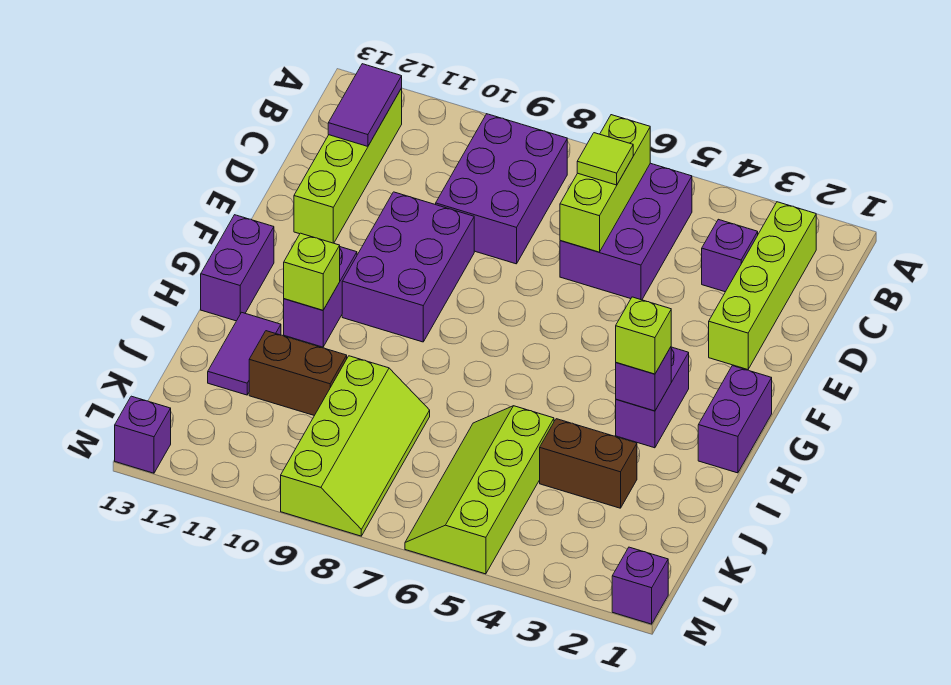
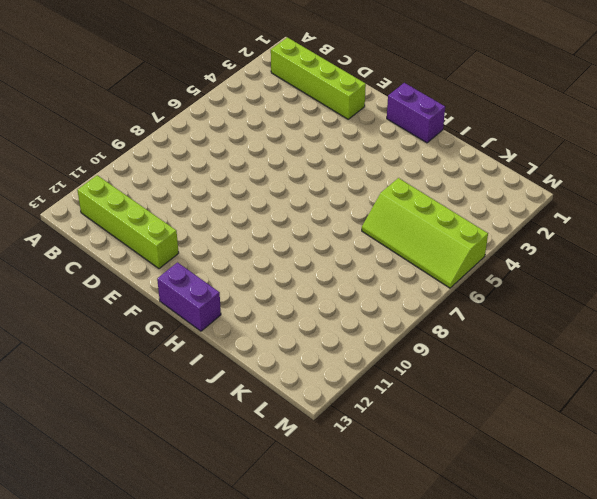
none -> purple brick B5:D6 level 1
none -> purple brick B8:D9 level 1
none -> purple brick C3 level 1

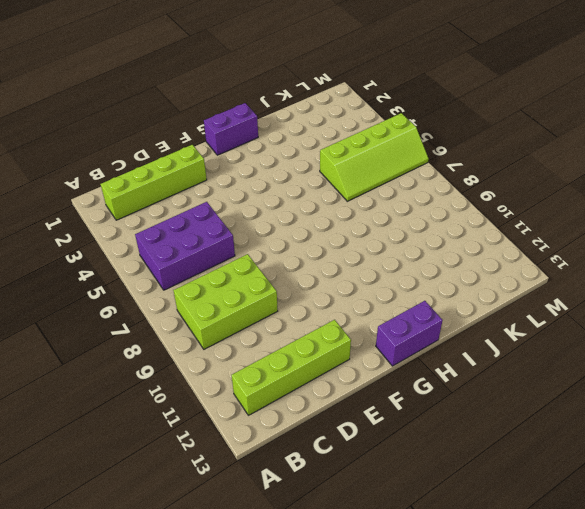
lime brick B8:D9 level 1 -> purple brick B8:D9 level 1
none -> purple brick C3 level 1
none -> purple brick E9:G10 level 1
none -> purple brick G3:H3 level 1

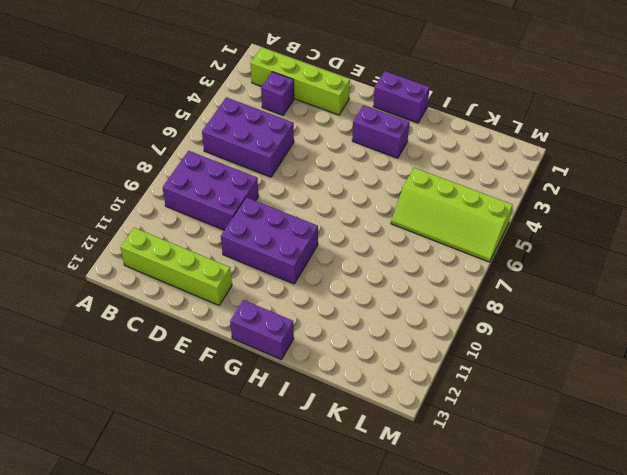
none -> purple brick G11:H11 level 1
none -> purple tile I12:J12 level 1
none -> brown brick J3:J4 level 1

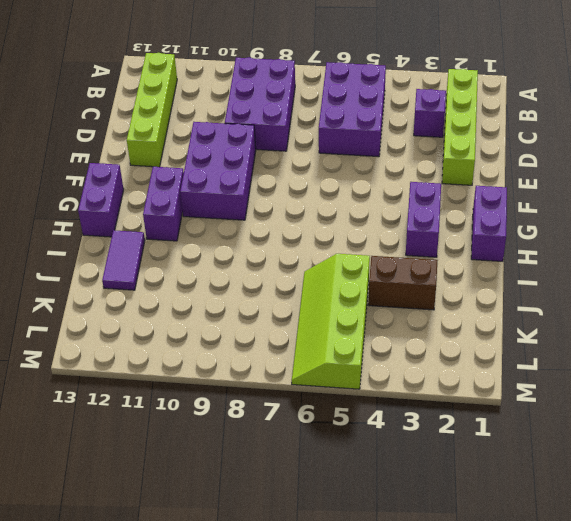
none -> lime slope J8:M9 level 1 top 9
none -> brown brick J10:J11 level 1
none -> purple brick M1 level 1

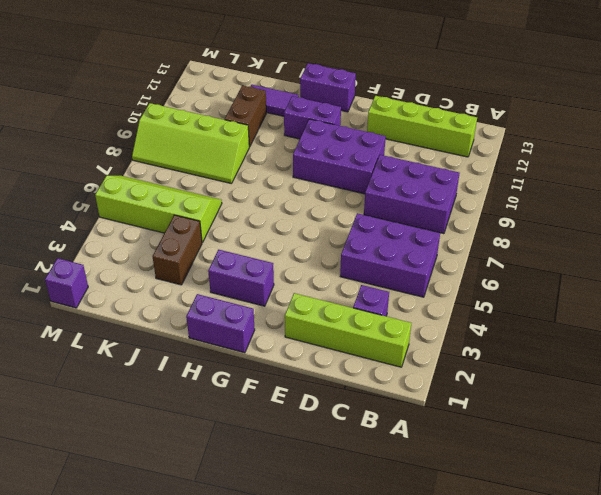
none -> purple brick M13 level 1
none -> lime brick B6:D6 level 2
none -> purple tile B12:C12 level 2

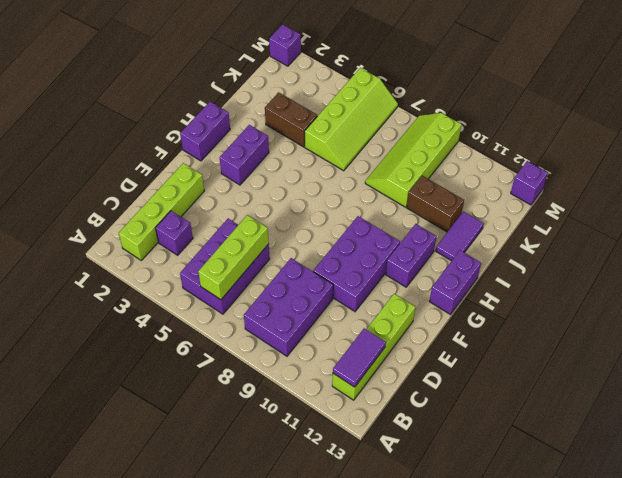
none -> purple brick H3 level 2
none -> lime brick H11 level 2
none -> lime tile C6 level 3

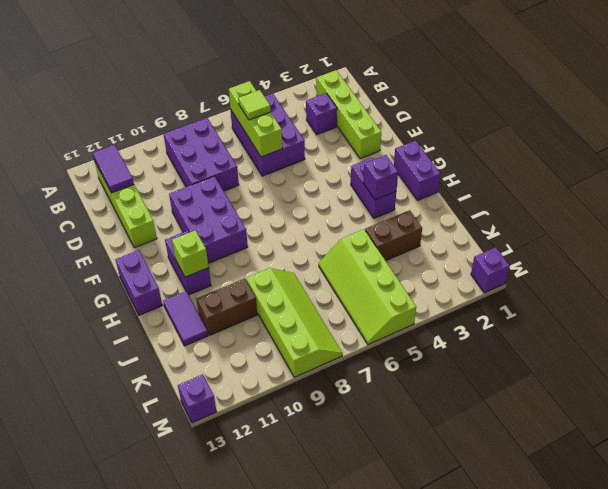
none -> lime brick H3 level 3

